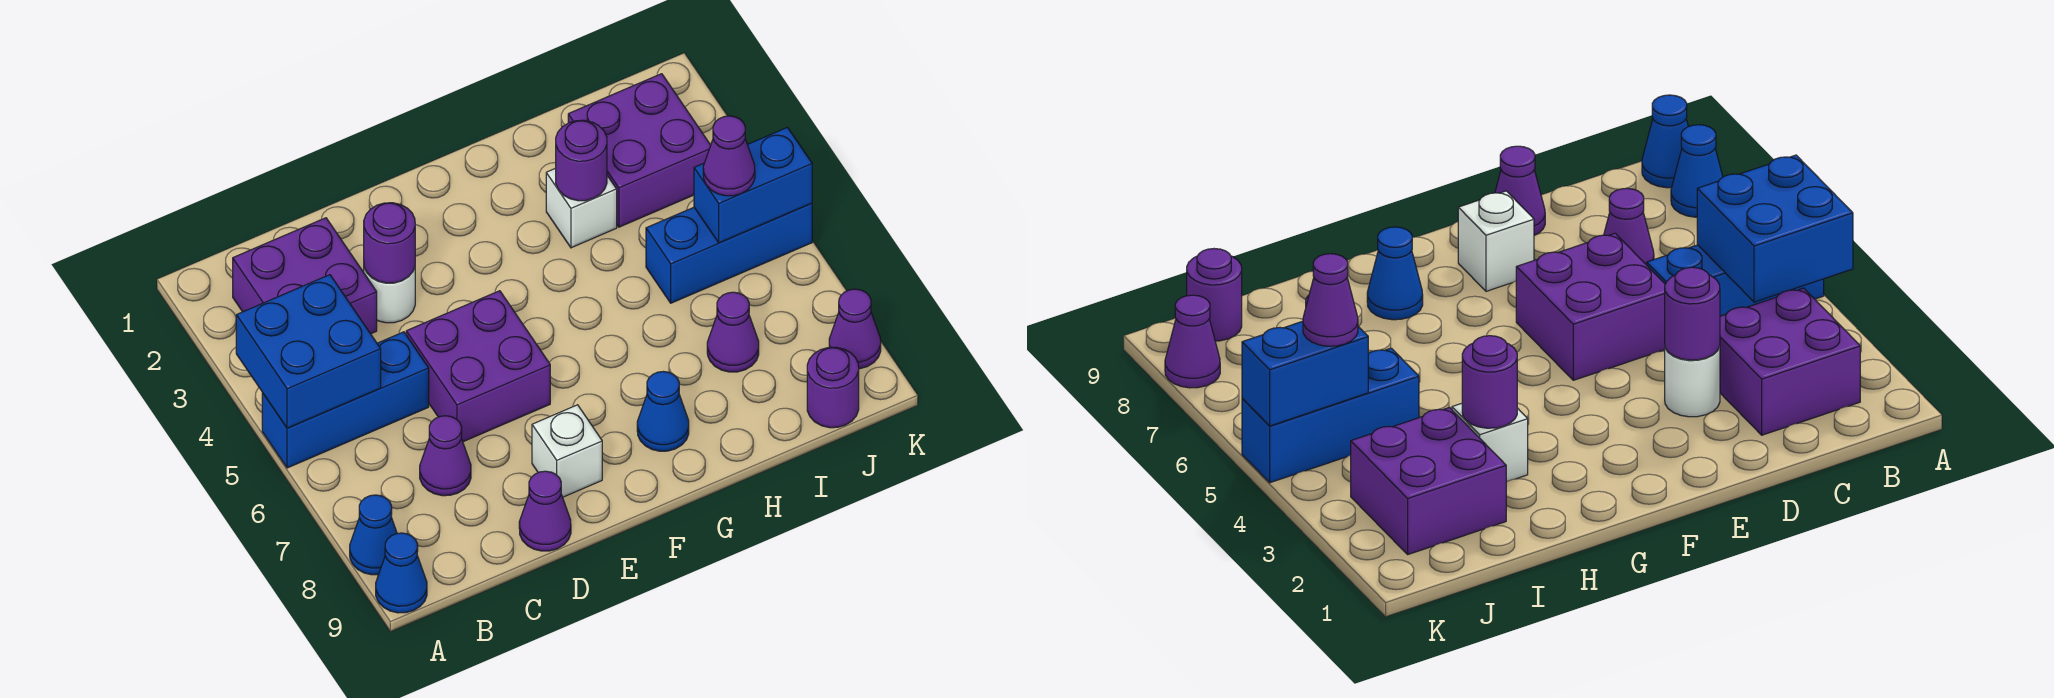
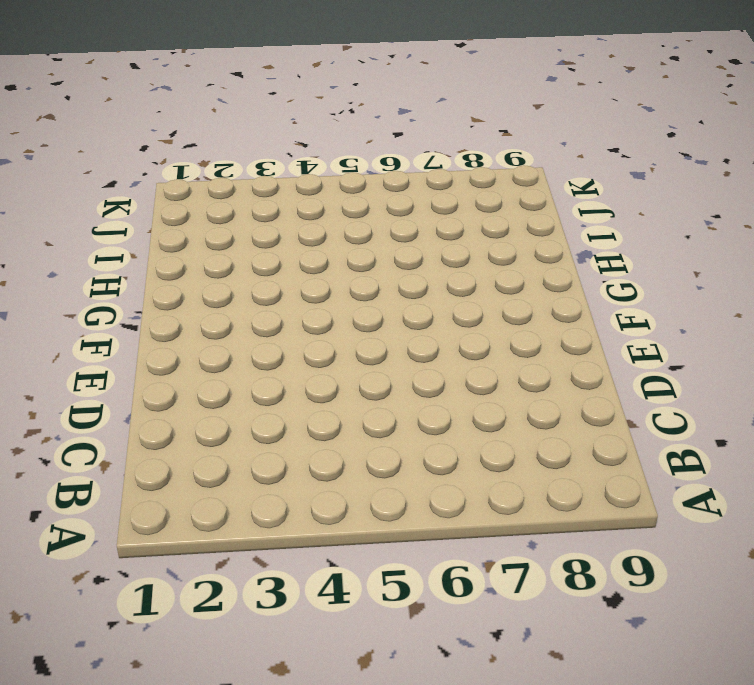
none -> blue brick A5:C5 level 1
none -> blue cone A8 level 1
none -> blue cone A9 level 1

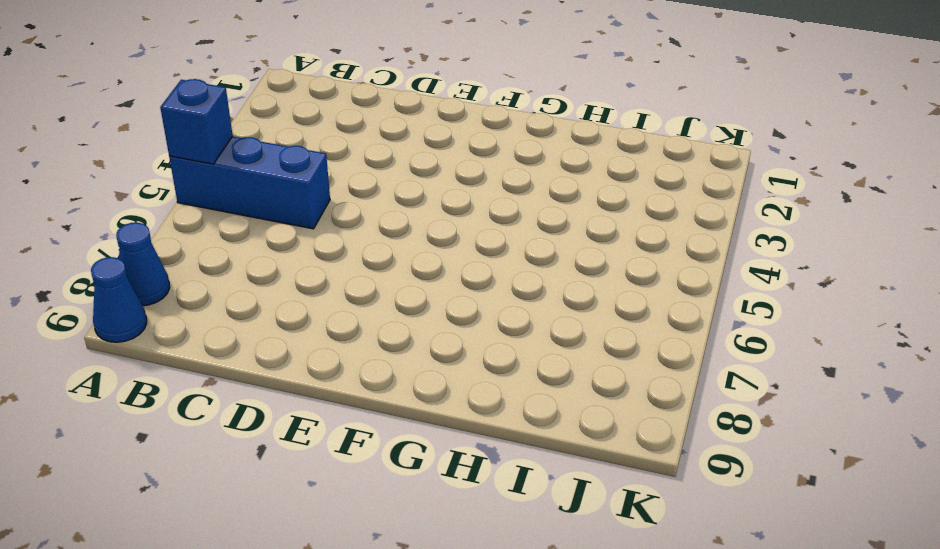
blue brick A5 level 2 -> blue brick A4:B5 level 2
none -> purple brick B2:C3 level 1
none -> purple cone C7 level 1
none -> white round brick D3 level 1

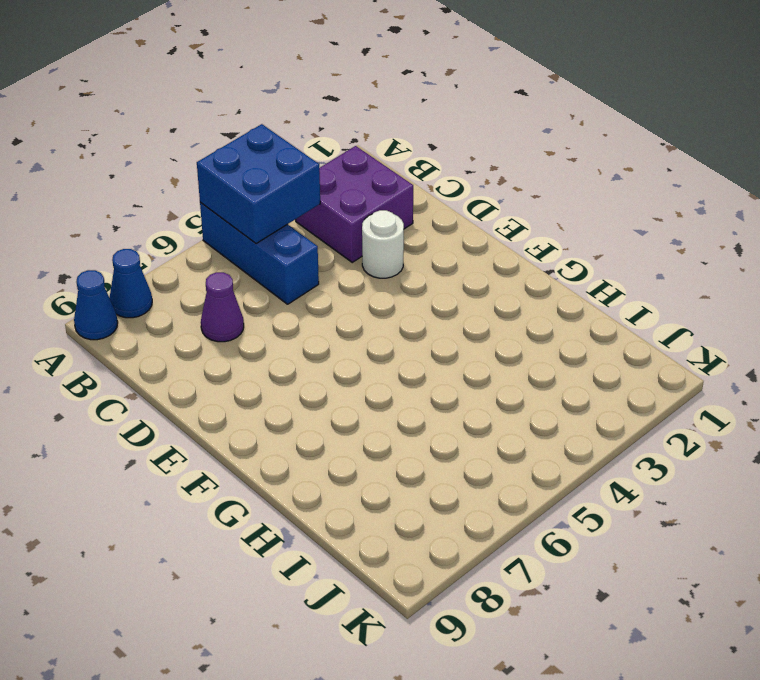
none -> purple brick D5:E6 level 1
none -> purple cone D9 level 1
none -> white brick E8 level 1

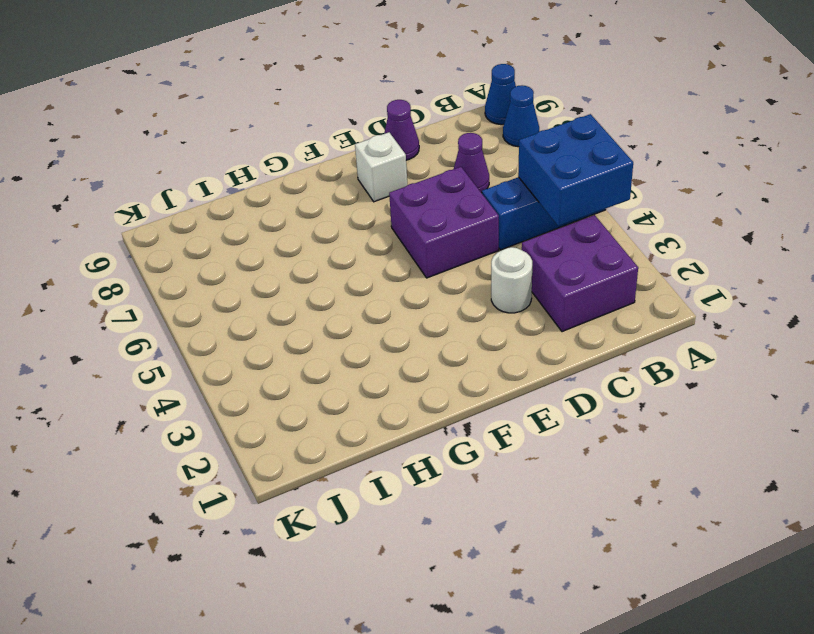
none -> blue cone G8 level 1
none -> white brick H3 level 1
none -> purple brick I2:J3 level 1

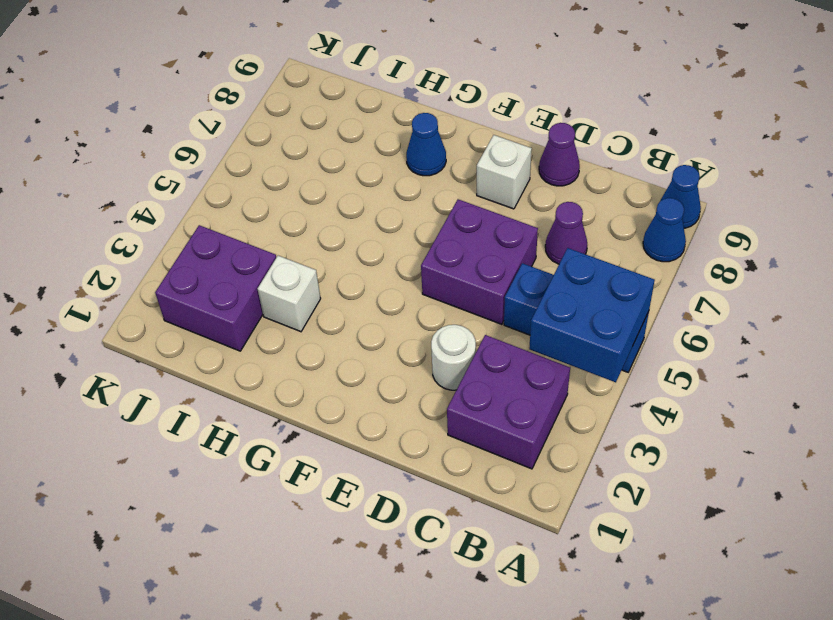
none -> blue brick I5:K5 level 1
none -> purple cone I7 level 1
none -> purple round brick J9 level 1

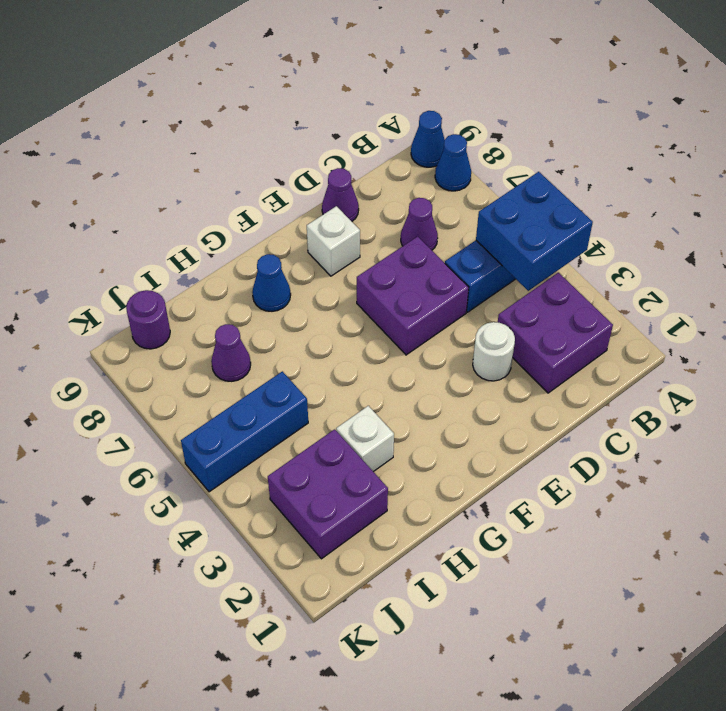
none -> purple cone K8 level 1
none -> purple round brick D3 level 2
none -> purple round brick H3 level 2

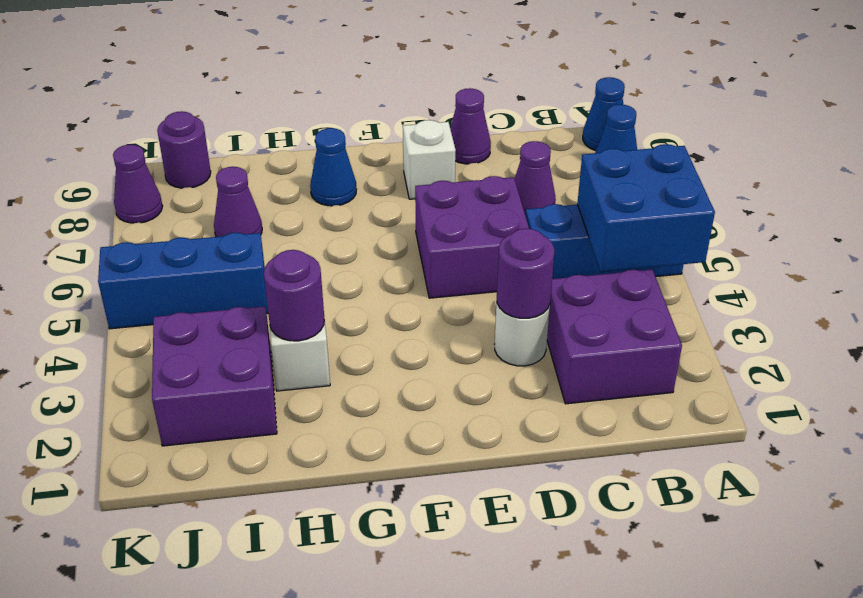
none -> blue brick J5:K5 level 2
none -> purple cone J5 level 3

